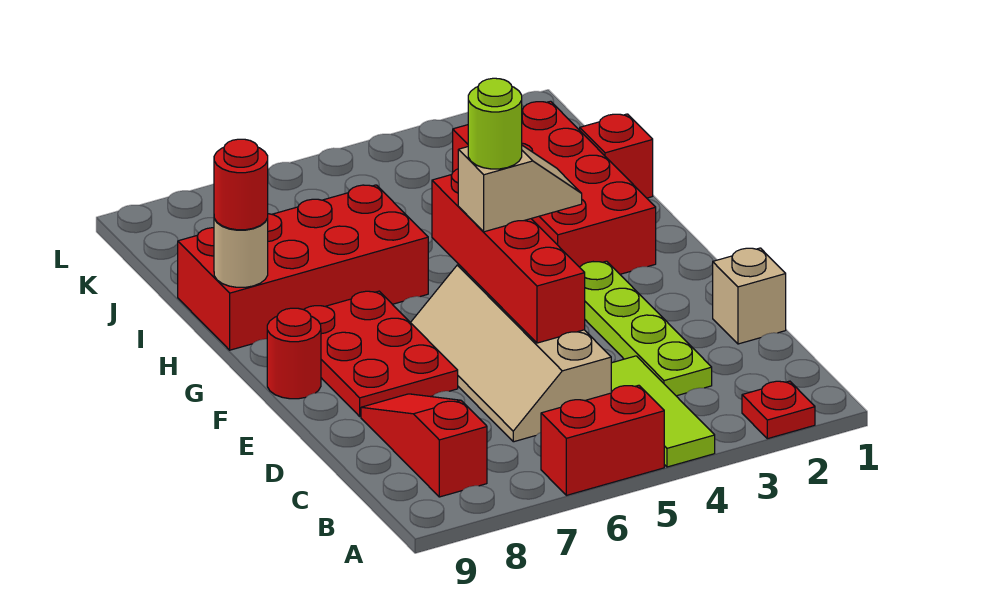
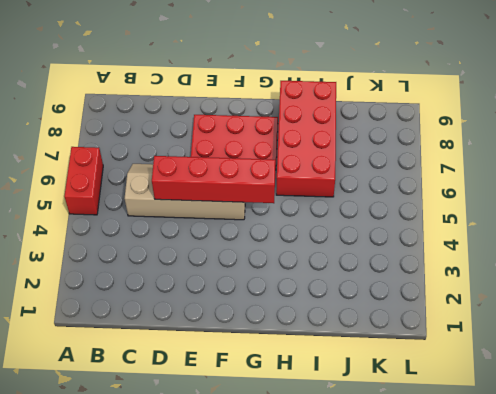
none -> red plate A2 level 1
none -> lime tile A4:C4 level 1
none -> red slope B8:D8 level 1 top B

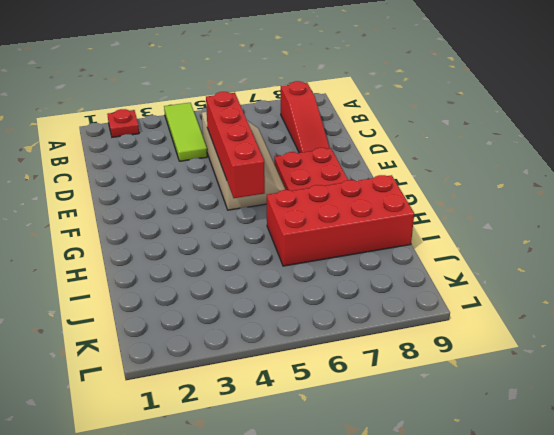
none -> red brick A5:A6 level 1
none -> lime plate C3:F3 level 1
none -> tan brick D1 level 1

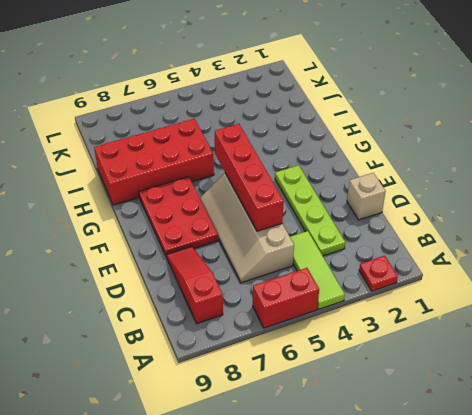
none -> red round brick F9 level 1
none -> red brick G2:J3 level 1
none -> red brick I1 level 1

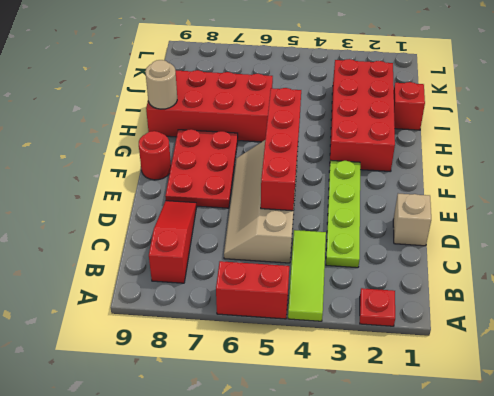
none -> tan slope F4:F5 level 3 top 5
none -> red round brick H9 level 3
none -> lime round brick F5 level 4

